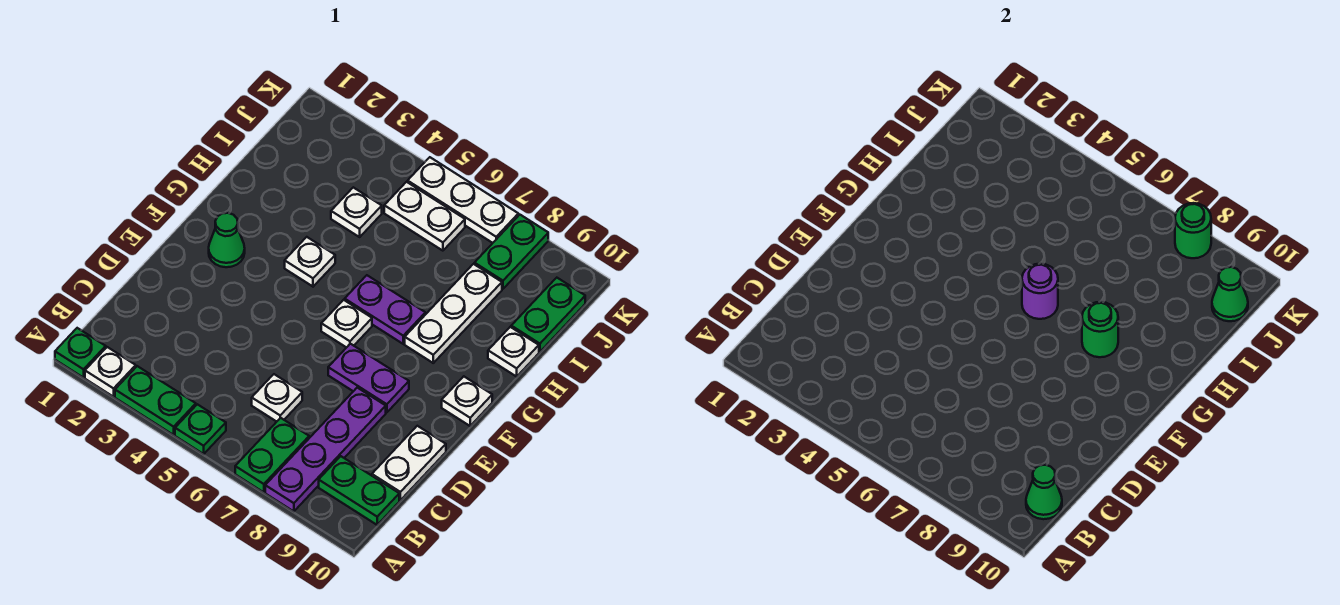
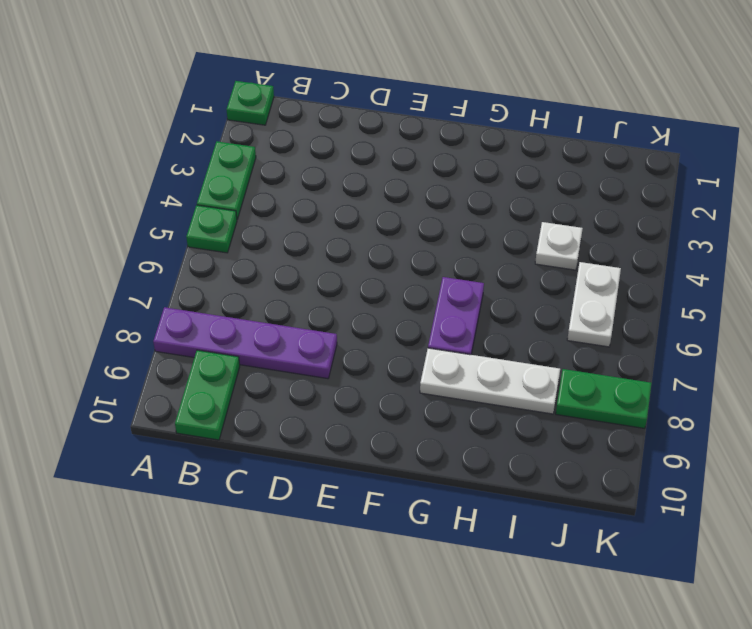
none -> white plate A2 level 1
none -> green plate A7:B7 level 1
none -> white plate C6 level 1

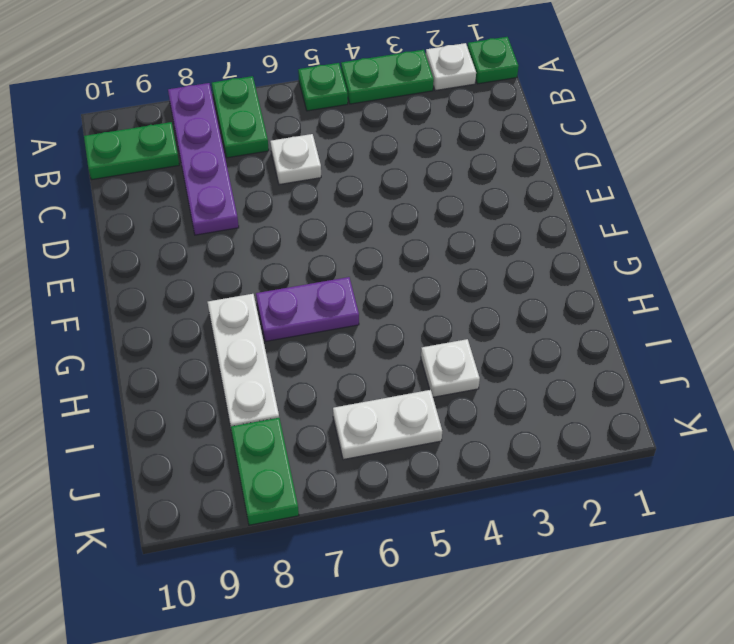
none -> white plate C10:D10 level 1
none -> purple plate E7:E8 level 1
none -> green cone F2 level 1

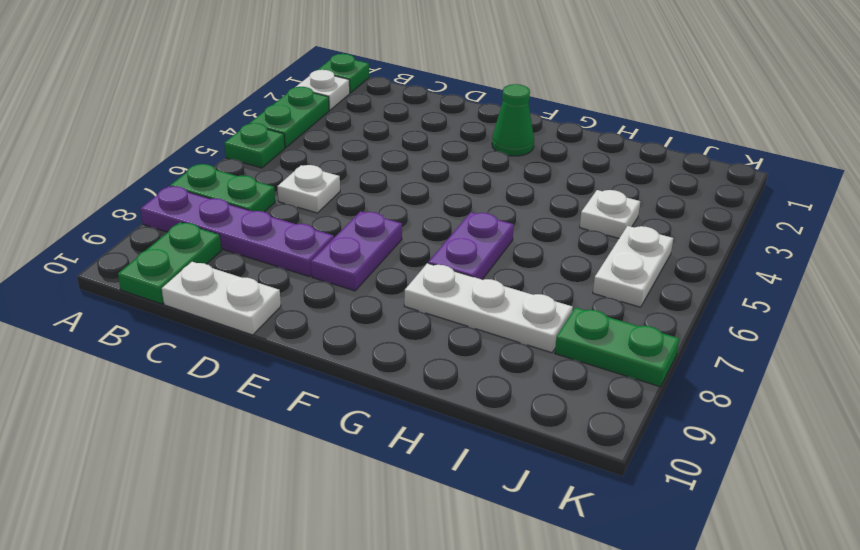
none -> white plate F6 level 1
none -> white plate F10 level 1
none -> white plate G4 level 1

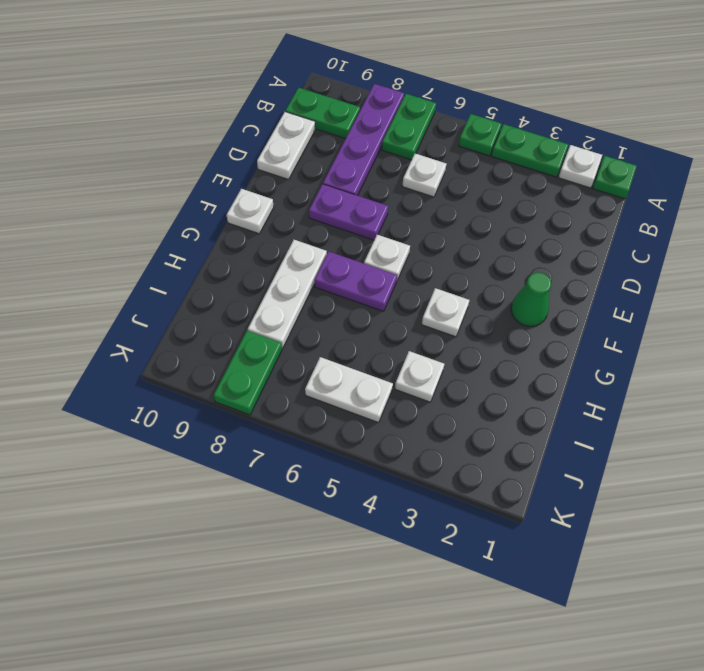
none -> white plate H10 level 1
none -> green plate I10:J10 level 1
none -> white plate K5:K7 level 1

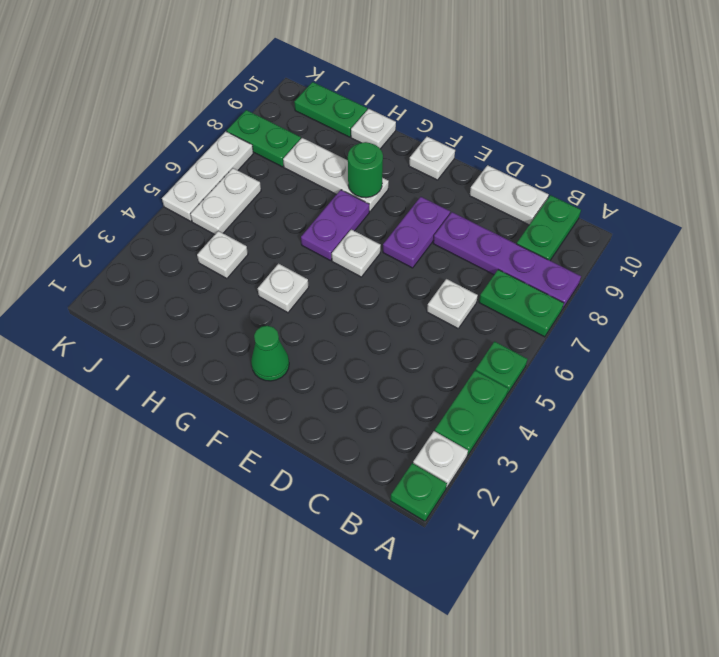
none -> green cone B10 level 2
none -> purple round brick G6 level 2
none -> green cone J10 level 2

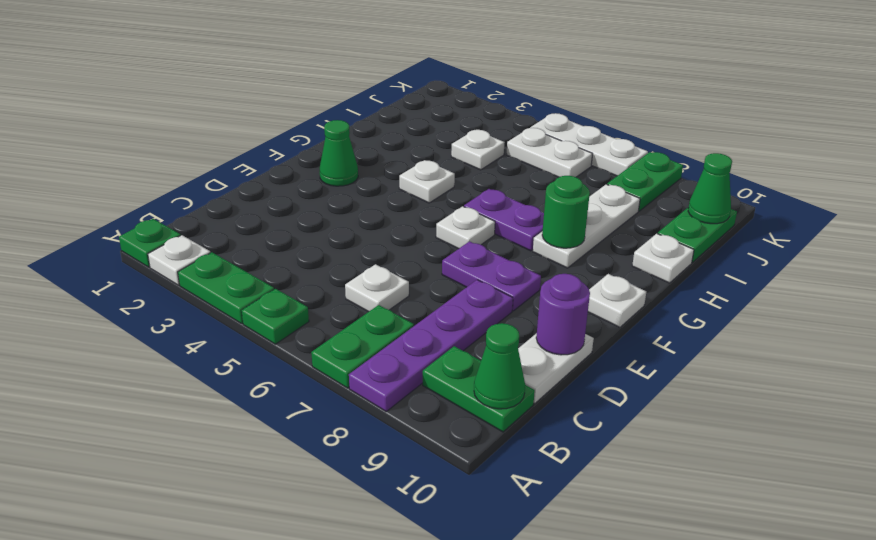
purple round brick D10 level 2 -> purple round brick G6 level 2
none -> green round brick K8 level 2

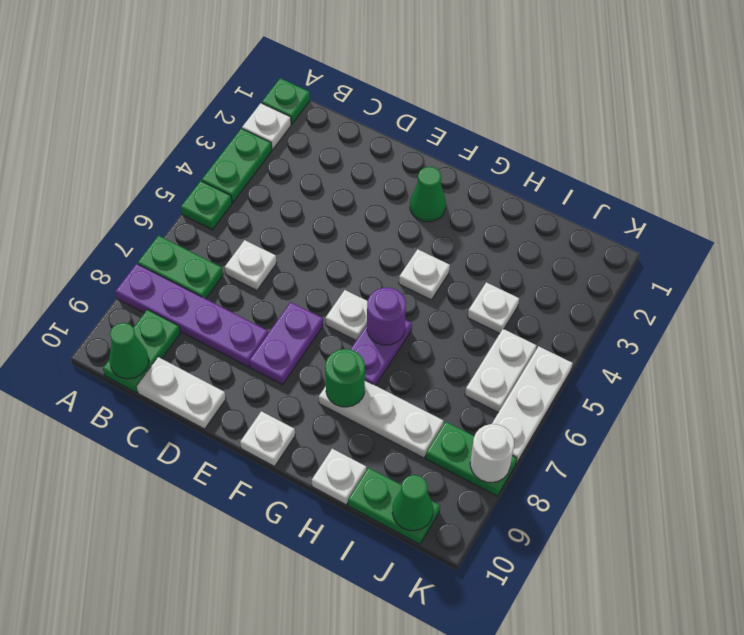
white round brick K8 level 2 -> green round brick K8 level 2

